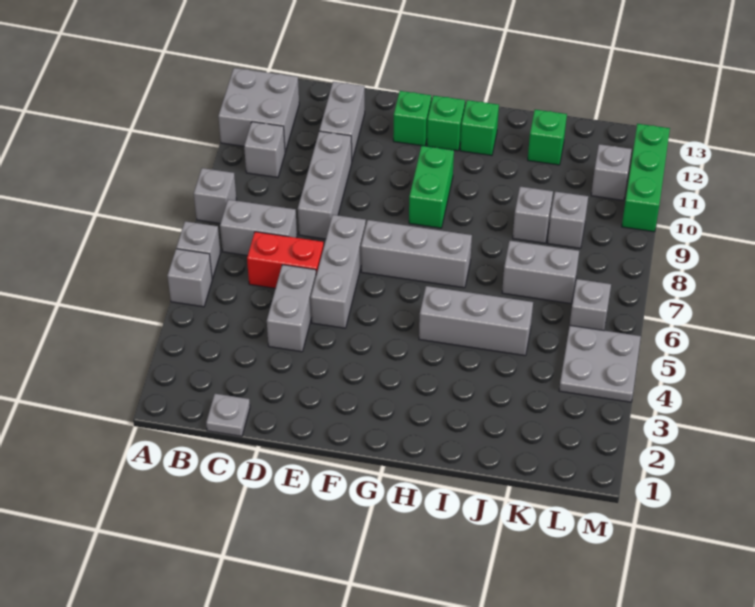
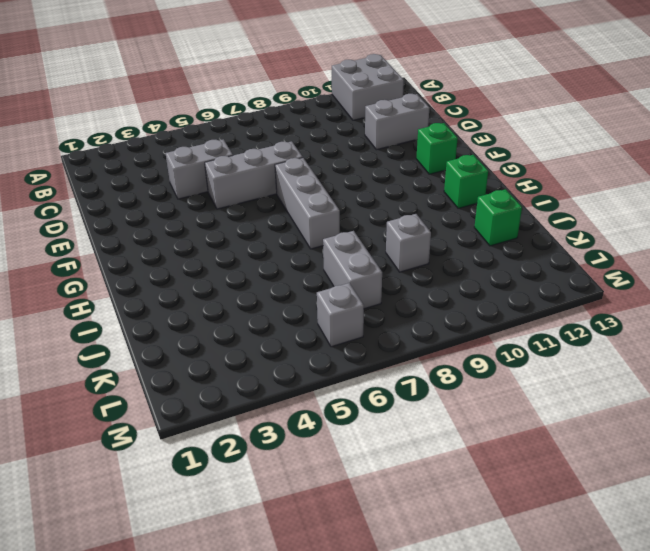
none -> grey brick A5 level 1
none -> grey brick A6 level 1
none -> grey brick A8 level 1

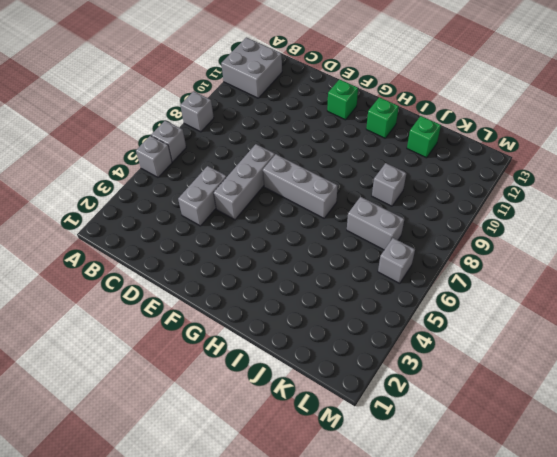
none -> grey brick B7:C7 level 1
none -> grey brick B10 level 1
none -> grey plate C1 level 1

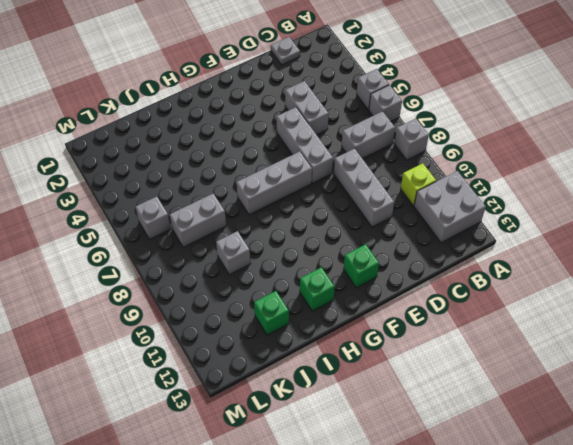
lime brick B10 level 1 -> grey brick B10 level 1
none -> red brick C6:D6 level 1
none -> grey brick D11:D12 level 1
none -> green brick G9:G10 level 1

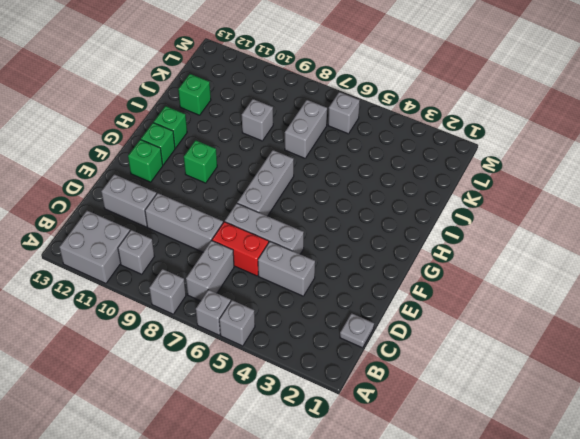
red brick D6:D7 level 1 -> red brick C6:D6 level 1
green brick G10 level 1 -> green brick G9:G10 level 1
none -> grey brick H5:J5 level 1
none -> grey brick K9 level 1
none -> grey plate L4:M5 level 1

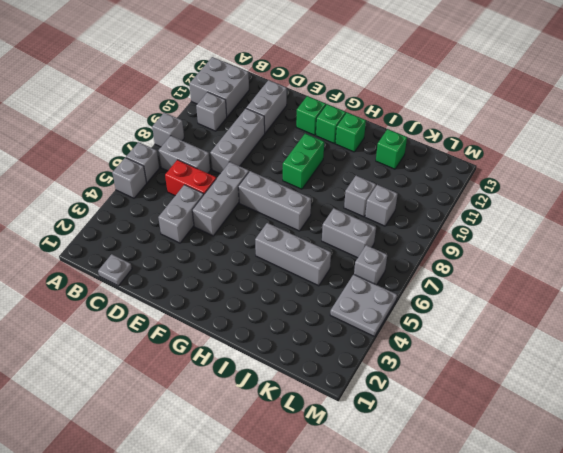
none -> grey brick L11 level 1
none -> green brick M10:M12 level 1

